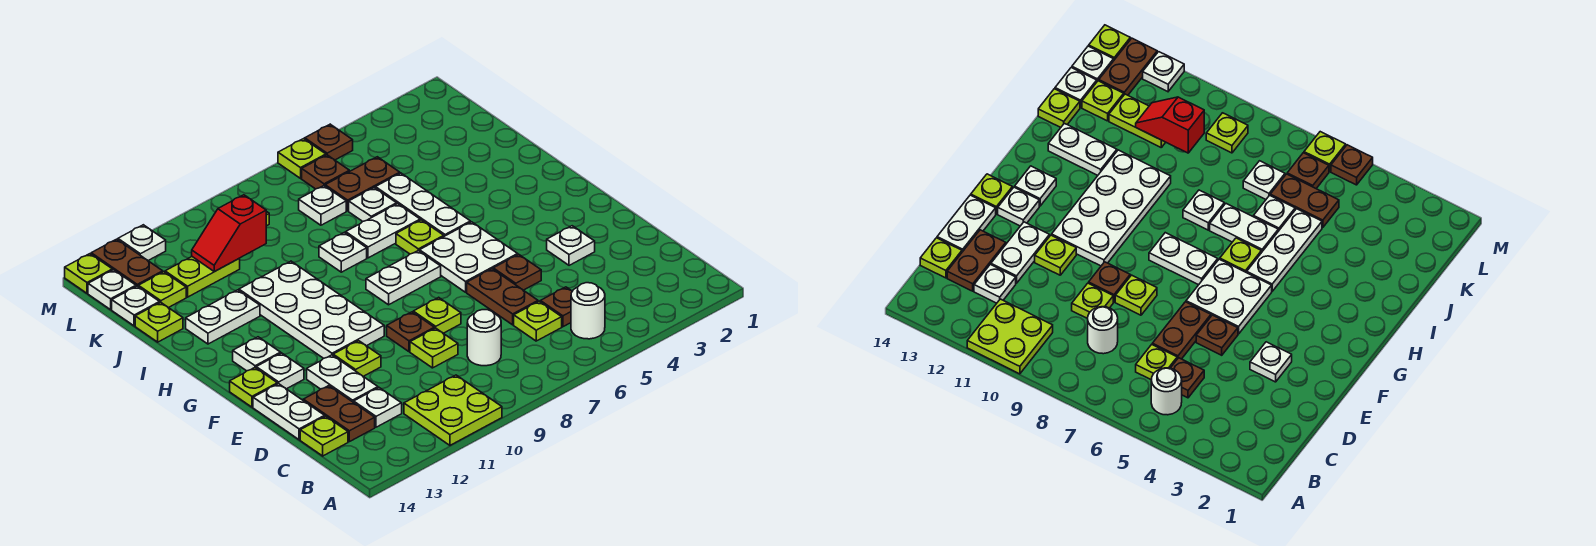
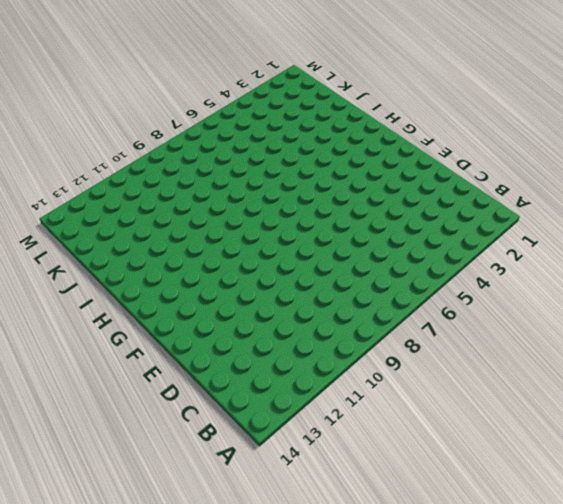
none -> lime plate A10:B11 level 1
none -> white round brick B5 level 1
none -> brown plate C5 level 1
none -> lime plate C6 level 1

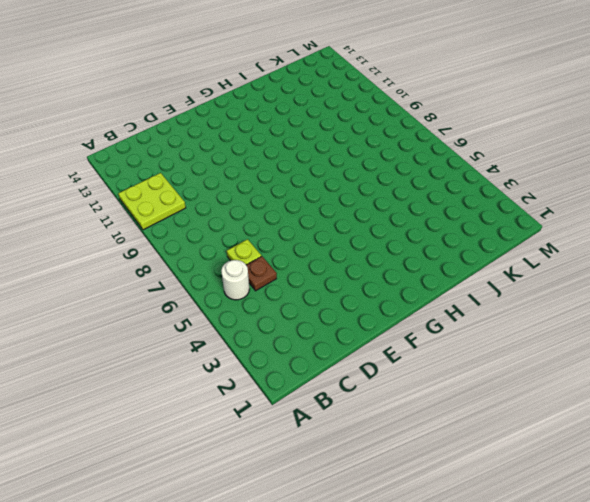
none -> white round brick C8 level 1
none -> white plate C12 level 1
none -> brown plate C13:D13 level 1
none -> lime plate C14 level 1

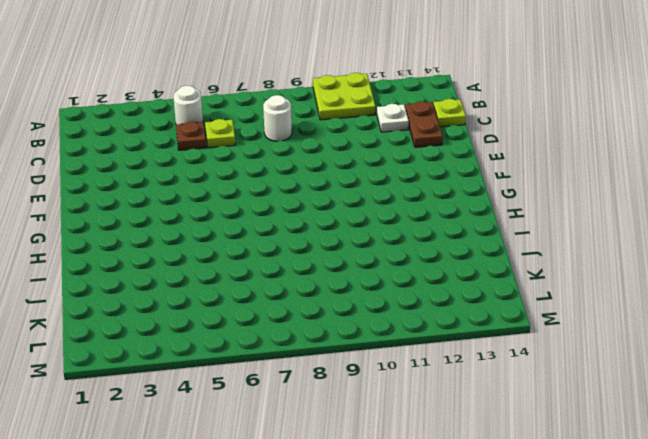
none -> brown plate D6:E6 level 1
none -> lime plate D9 level 1
none -> white plate D12:E12 level 1
none -> white plate D14:E14 level 1

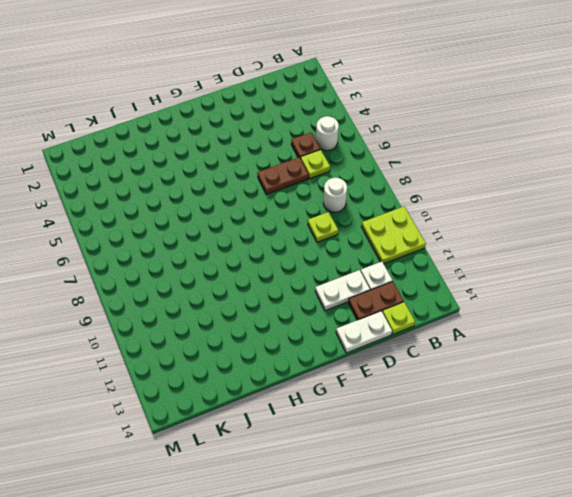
none -> white plate E3 level 1
none -> brown plate E5 level 1
none -> lime plate E8 level 1
none -> brown plate E9 level 1

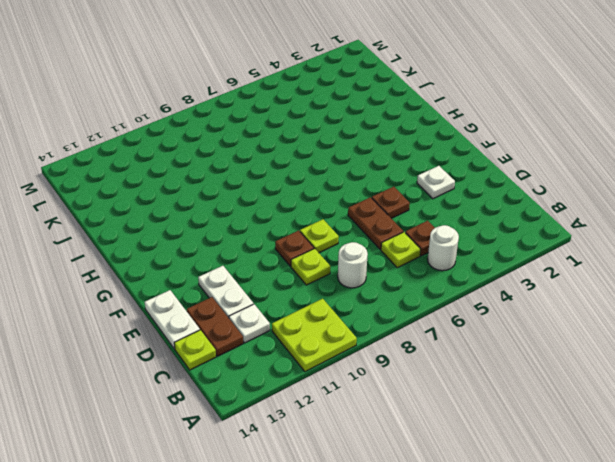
none -> lime plate E11 level 1
none -> white plate F5:G6 level 1
none -> white plate F10:I11 level 1
none -> white plate F13 level 1

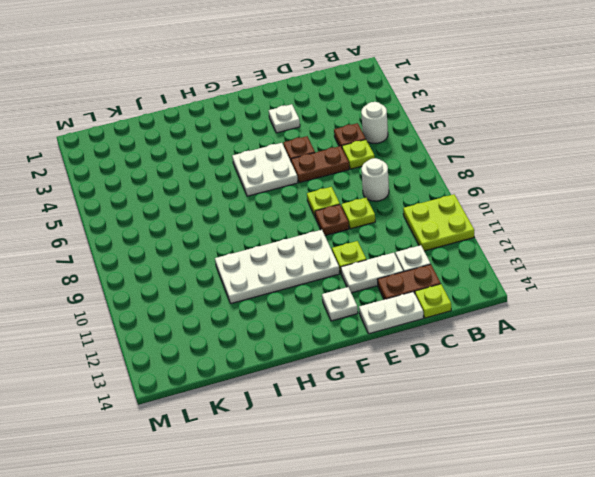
none -> lime plate F14 level 1
none -> white plate G7:G8 level 1
none -> white plate G13 level 1
none -> white plate H5:J5 level 1

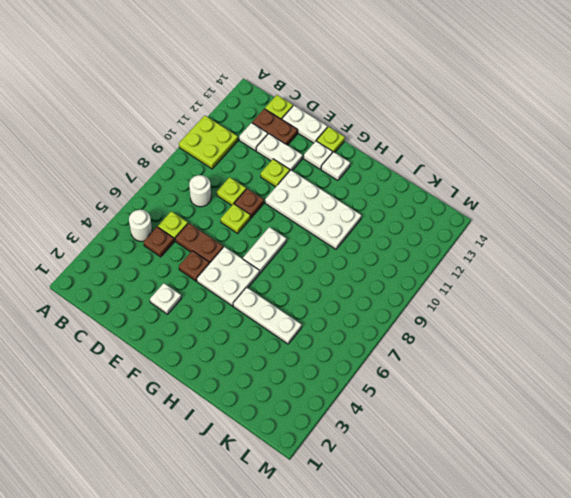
none -> lime plate H6 level 1
none -> white plate I6:I7 level 1
none -> white plate I8 level 1
none -> white plate I12:I13 level 1

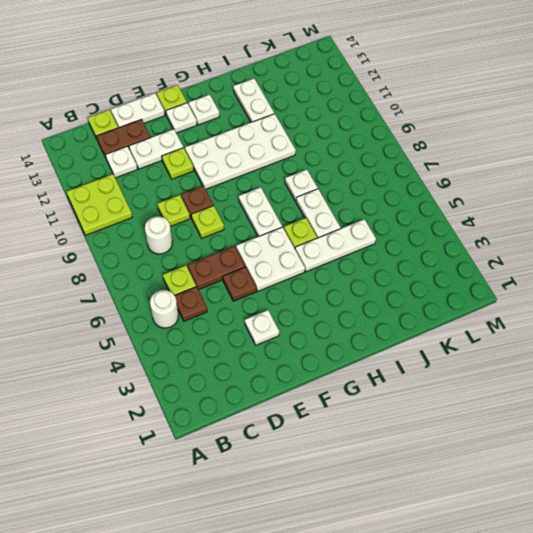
none -> white plate J6 level 1
none -> lime plate J14 level 1
none -> brown plate K5:K6 level 1
none -> white plate K7 level 1

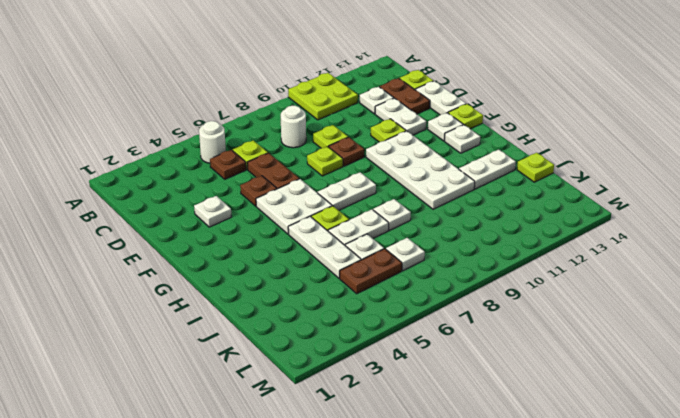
none -> lime plate K11:K12 level 1
none -> lime plate K13 level 1
none -> white plate K14 level 1
none -> brown plate L6 level 1

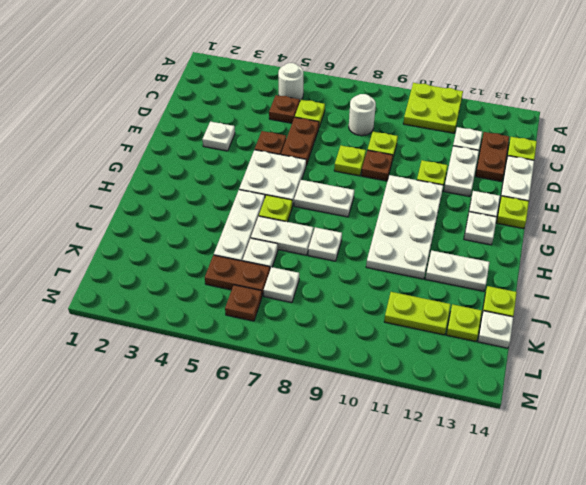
none -> lime plate L9 level 1
none -> brown plate L13:M13 level 1
none -> white plate L14 level 1
none -> brown plate M5 level 1

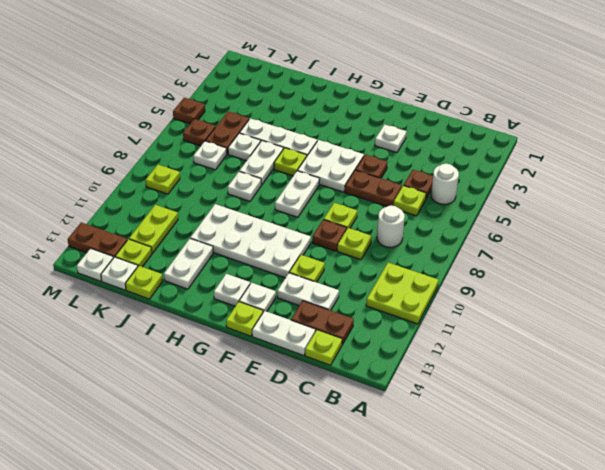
none -> white plate C12 level 1
none -> lime plate M6 level 1
none -> white plate M12 level 1
none -> lime plate M14 level 1

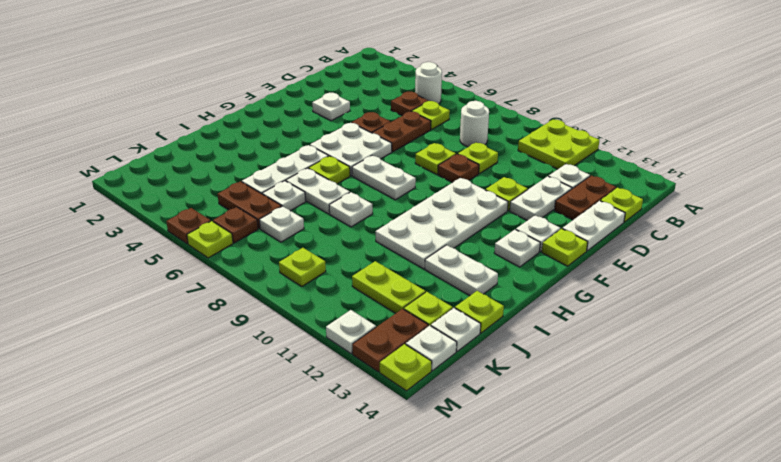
none -> red slope K10:K11 level 2 top 10

